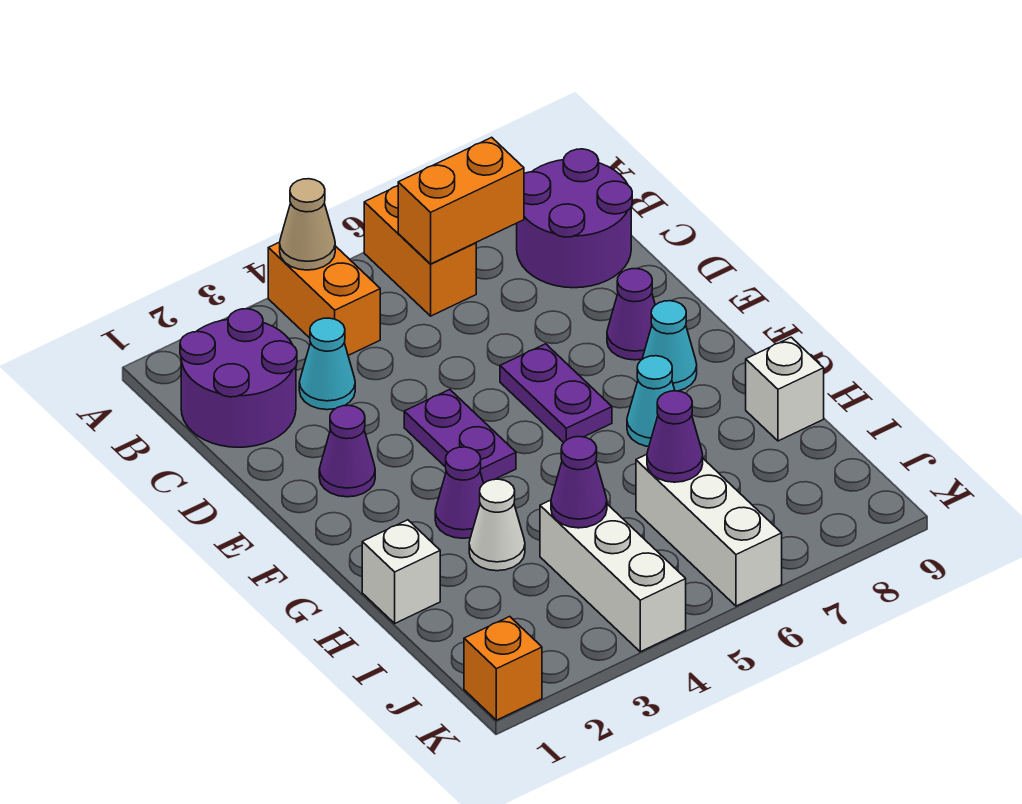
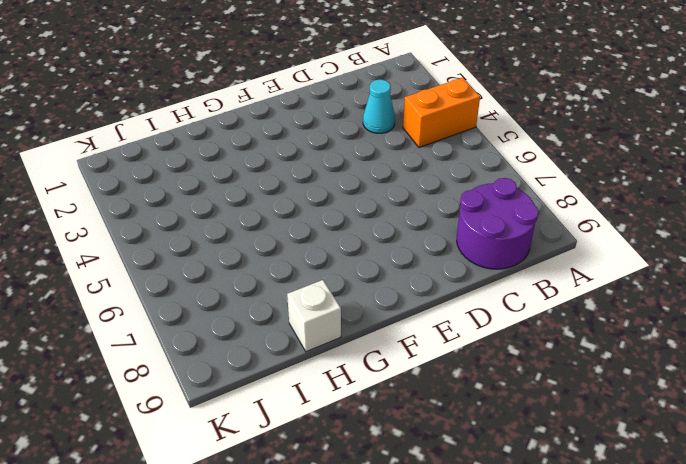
none -> orange brick A6:B6 level 1
none -> purple round brick B1:C2 level 1
none -> purple cone E2 level 1

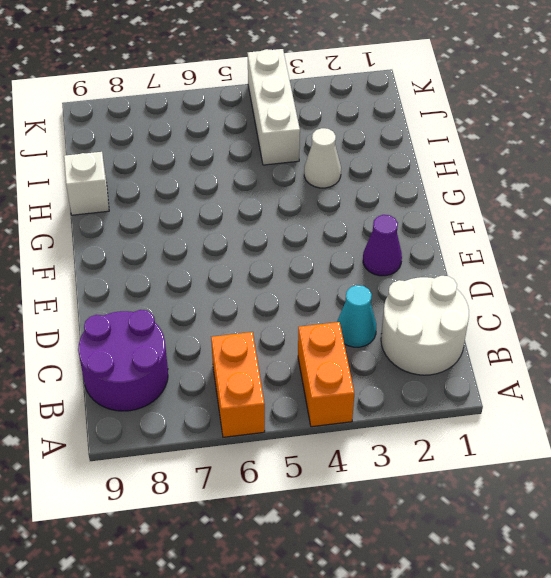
white round brick B1:C2 level 1 -> purple round brick B1:C2 level 1
none -> purple plate E4:F4 level 1
none -> purple plate E6:F6 level 1
none -> purple cone E8 level 1

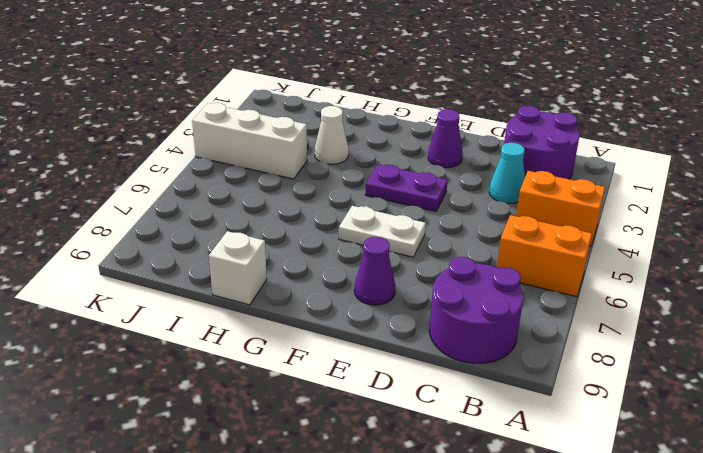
white plate E6:F6 level 1 -> purple plate E6:F6 level 1
none -> cyan cone F8 level 1
none -> purple cone G3 level 1
none -> cyan cone G7 level 1

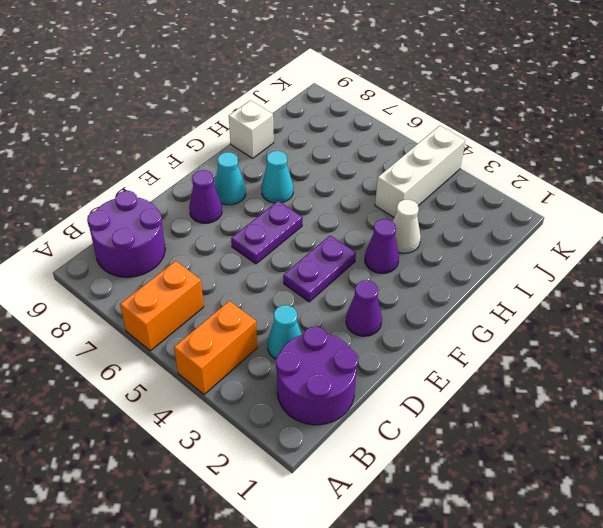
none -> white brick H1 level 1
none -> white brick I6:K6 level 1
none -> orange brick K1 level 1

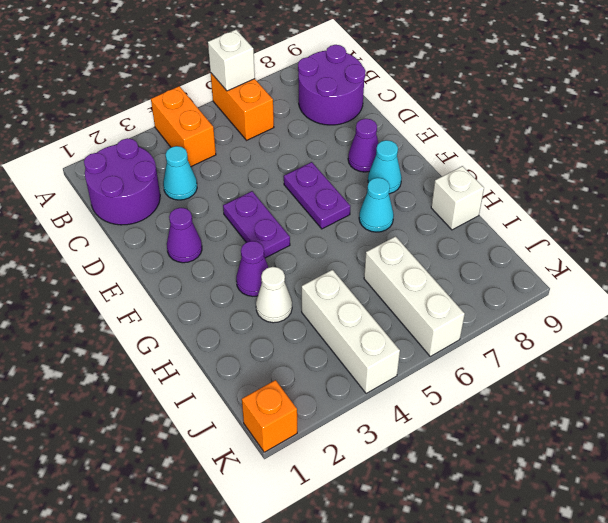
white brick A6 level 2 -> white brick H1 level 1
none -> tan cone A4 level 2
none -> orange brick B6:B7 level 2
none -> purple cone I4 level 2

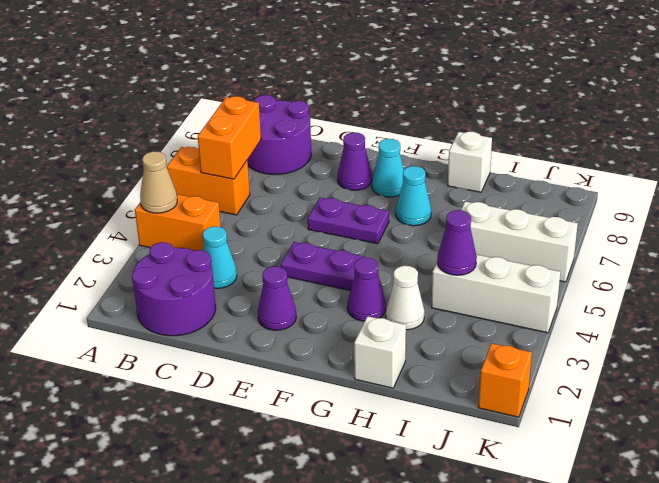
none -> purple cone I6 level 2

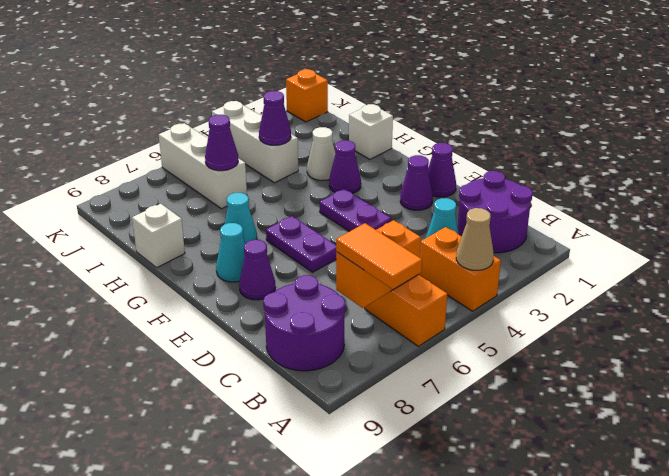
orange tile A7:B7 level 3 -> none
purple cone E1 level 1 -> none

